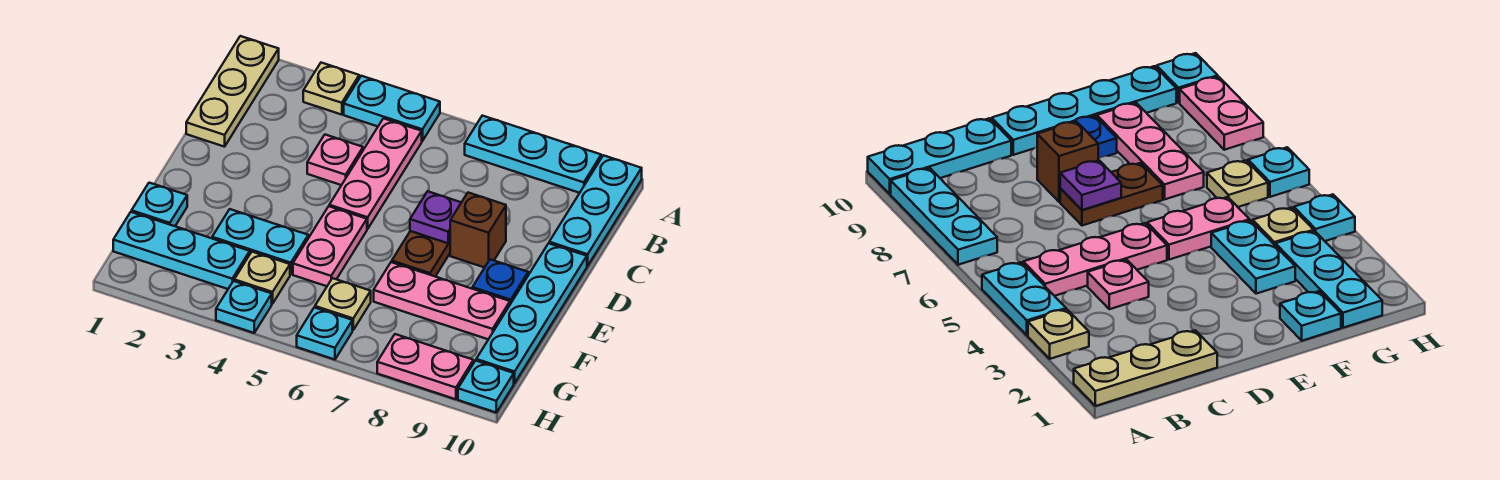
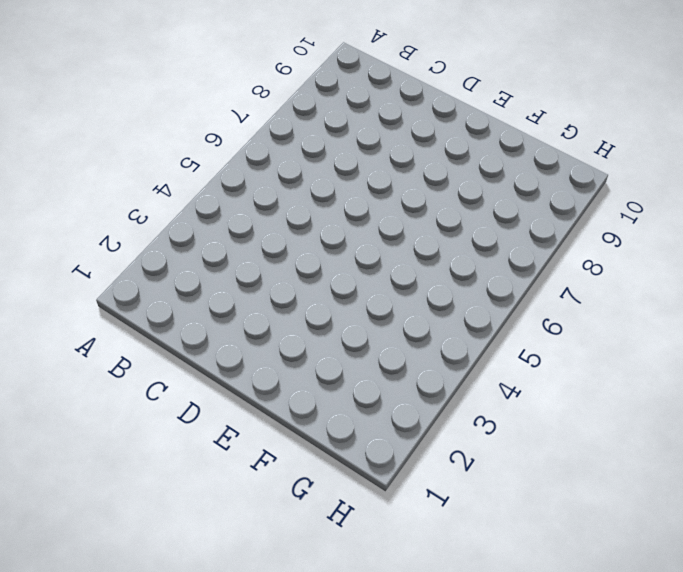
none -> tan plate A1:C1 level 1
none -> tan plate A3 level 1
none -> cyan plate A4:A5 level 1

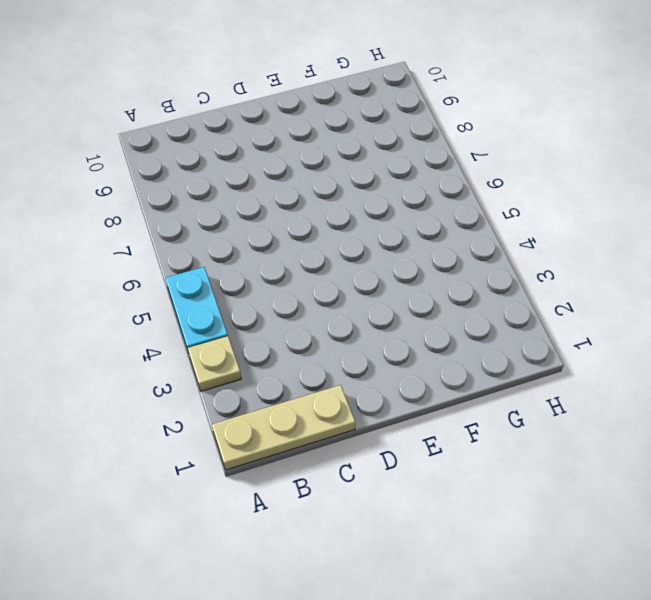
none -> cyan plate A7:A9 level 1
none -> cyan plate A10:C10 level 1
none -> pink plate B5:D5 level 1

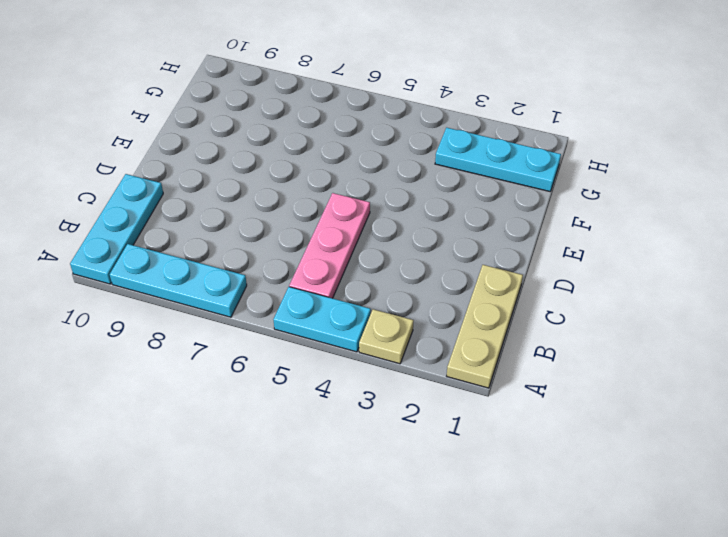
none -> pink plate C4 level 1
none -> brown plate D7:E7 level 1
none -> brown brick D8 level 1

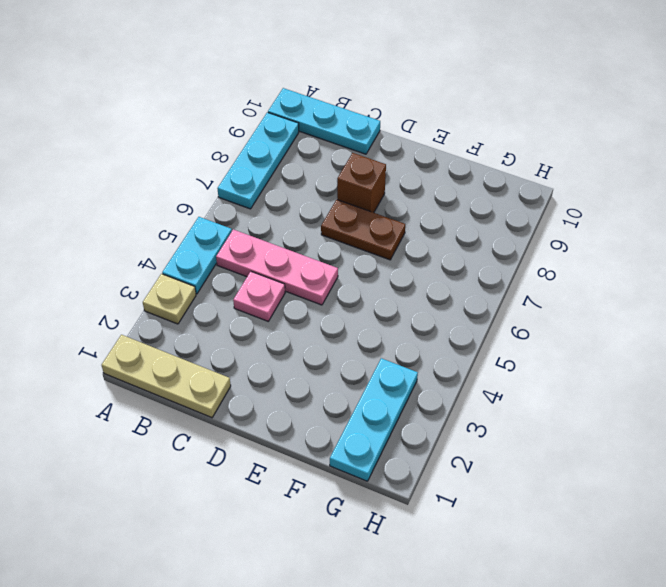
none -> cyan plate D10:G10 level 1
none -> pink plate E5:F5 level 1
none -> blue plate E9 level 1

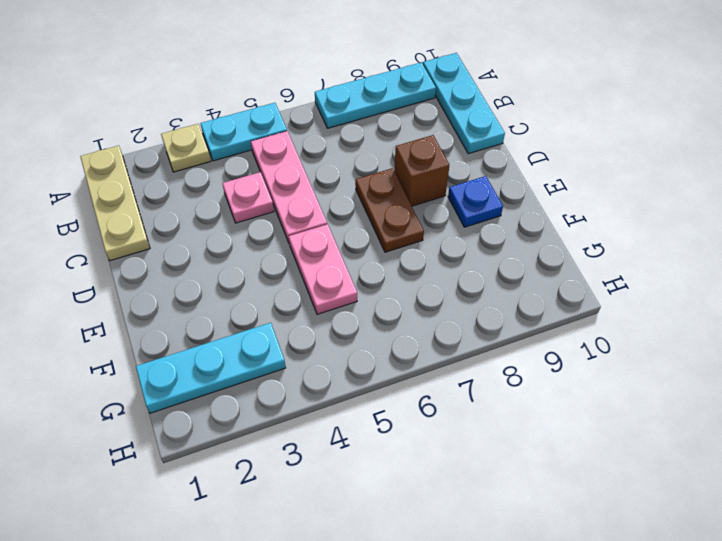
none -> cyan plate D10:G10 level 1
none -> cyan plate F1 level 1
none -> cyan plate F3:F4 level 1

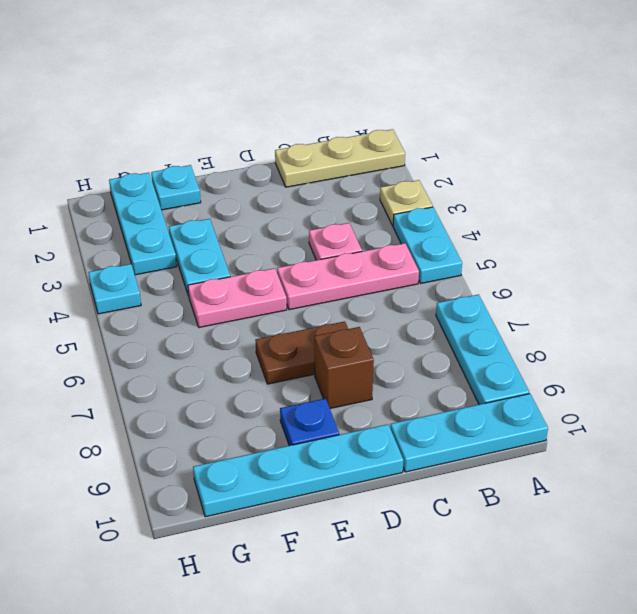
none -> pink plate F7:F9 level 1
none -> tan plate G4 level 1
none -> tan plate G6 level 1

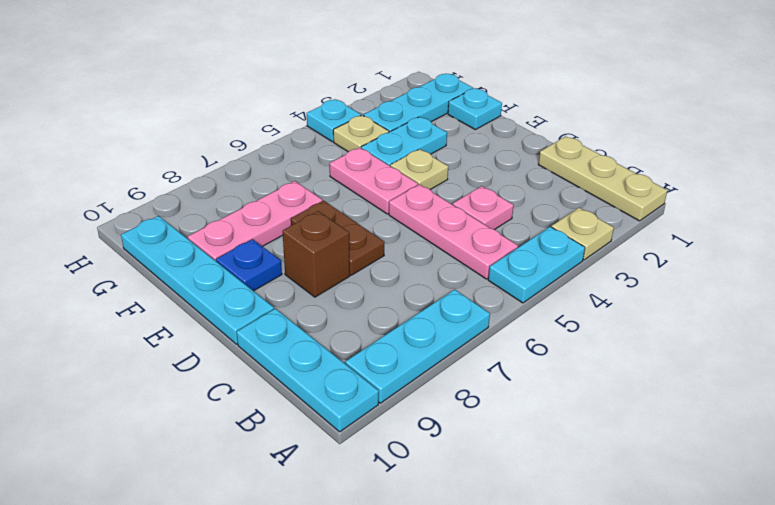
tan plate E4 level 1 -> tan plate G6 level 1
none -> cyan plate H6 level 1
none -> pink plate H8:H9 level 1
none -> cyan plate H10 level 1

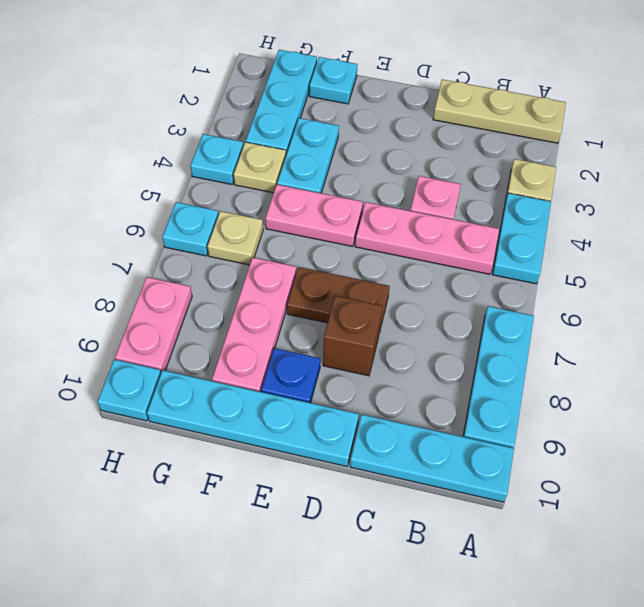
none -> purple plate D7 level 2

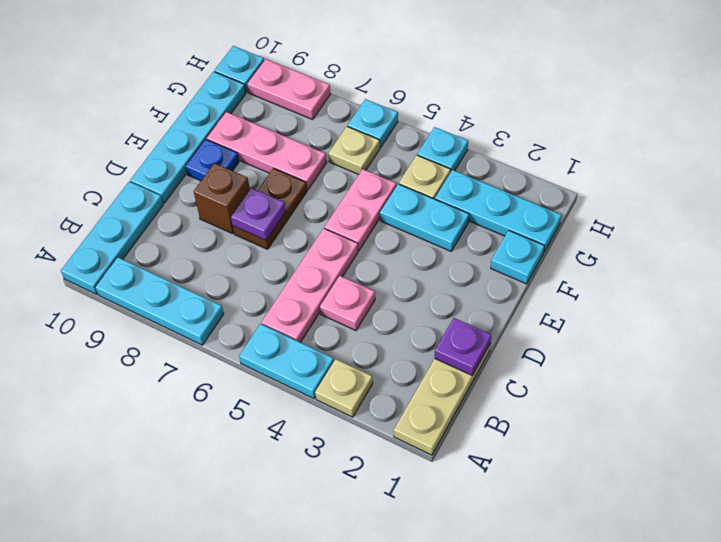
purple plate C1 level 2 -> none

